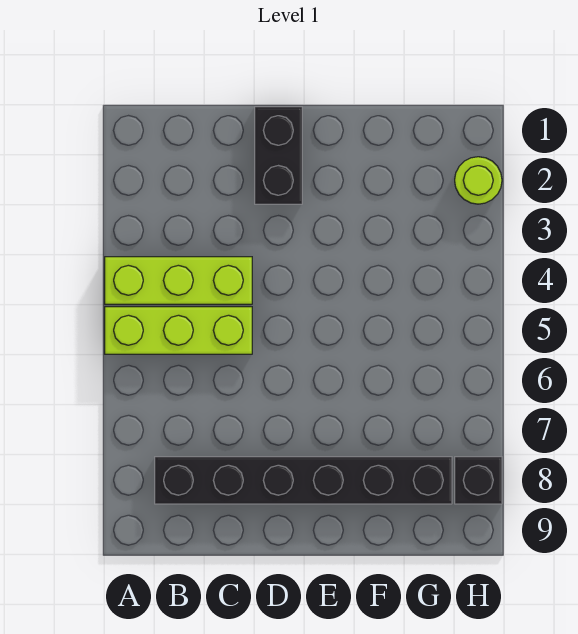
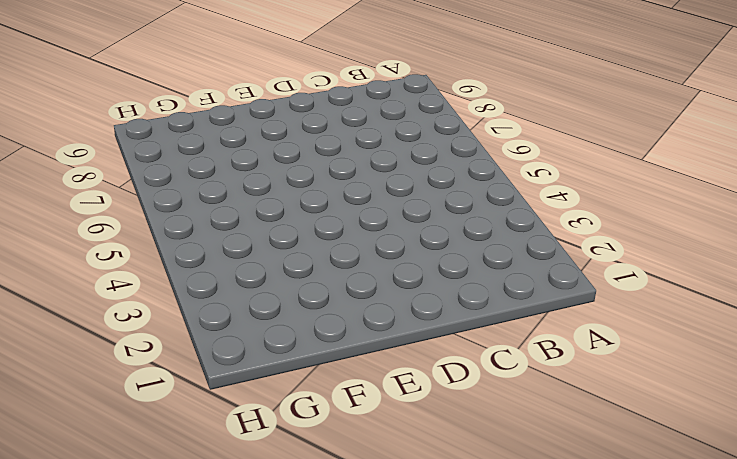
none -> lime brick A4:C4 level 1
none -> lime brick A5:C5 level 1

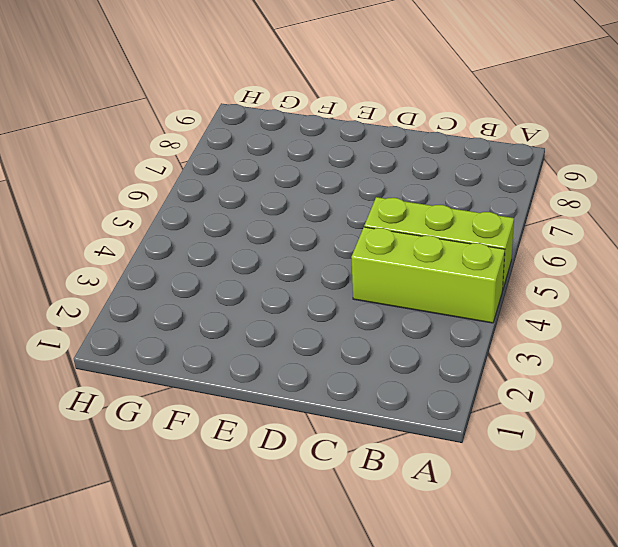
none -> black brick B8:G8 level 1
none -> black brick D1:D2 level 1

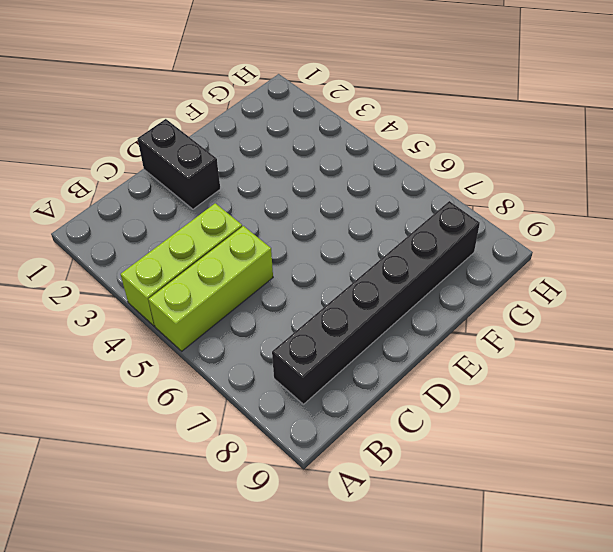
none -> lime round brick H2 level 1
none -> black brick H8 level 1

